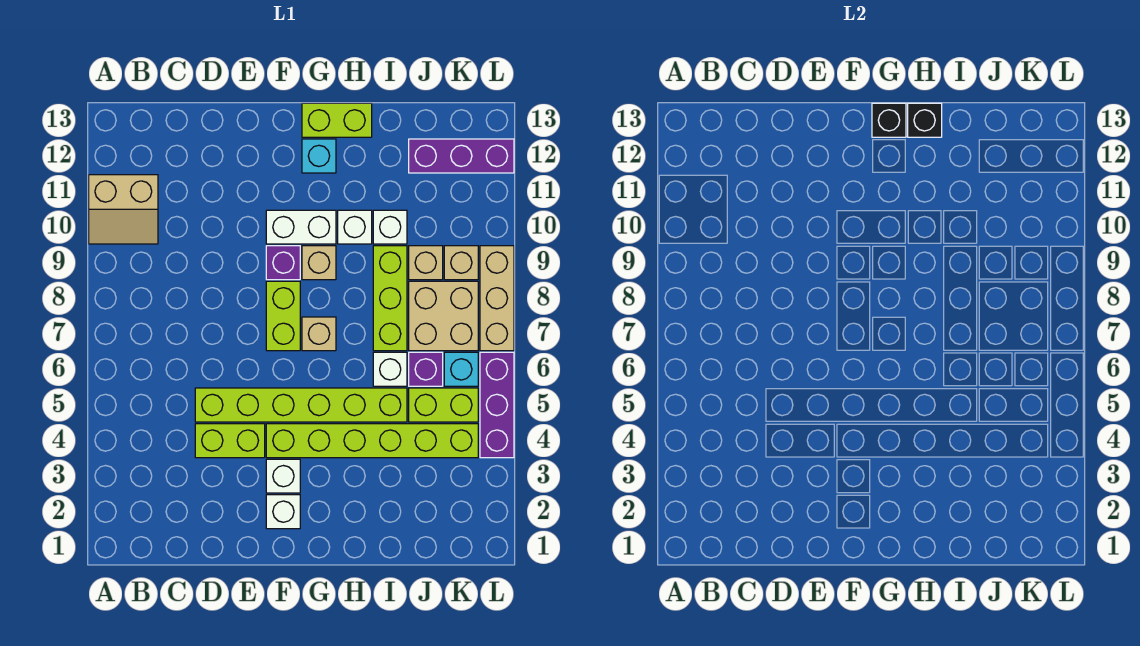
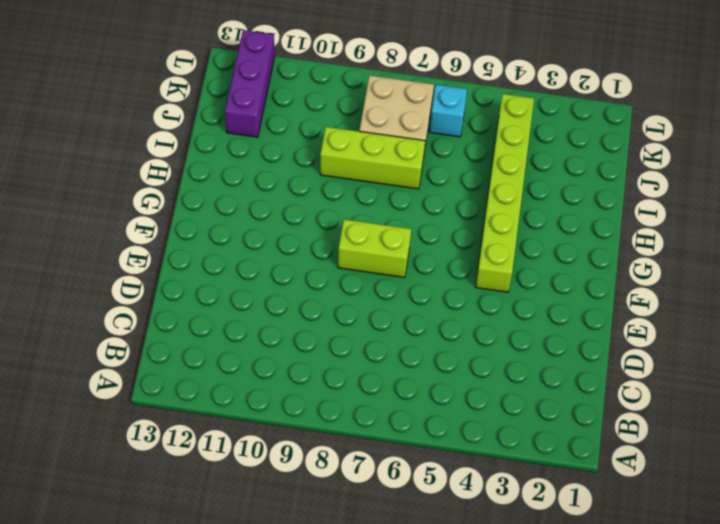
none -> tan slope A10:B11 level 1 top 11
none -> lime brick D4:E4 level 1
none -> lime brick D5:I5 level 1

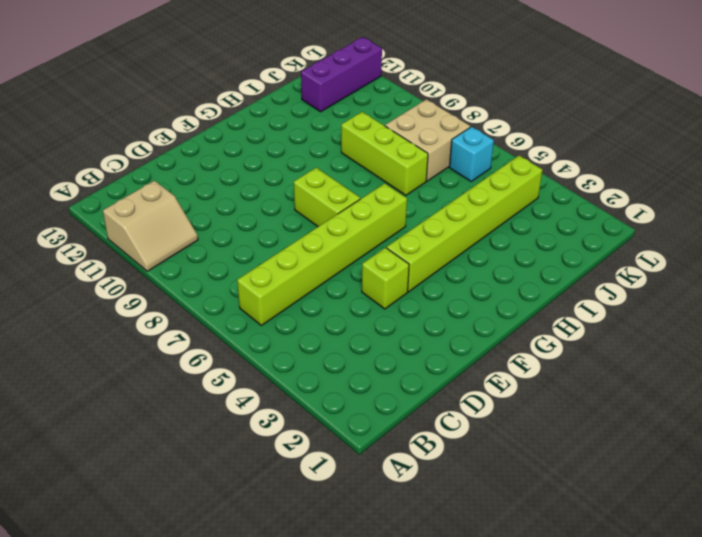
lime brick B6:G6 level 1 -> lime brick D5:I5 level 1
lime brick E4 level 1 -> lime brick D4:E4 level 1
none -> white brick F2 level 1
none -> white brick F3 level 1
none -> purple brick F9 level 1

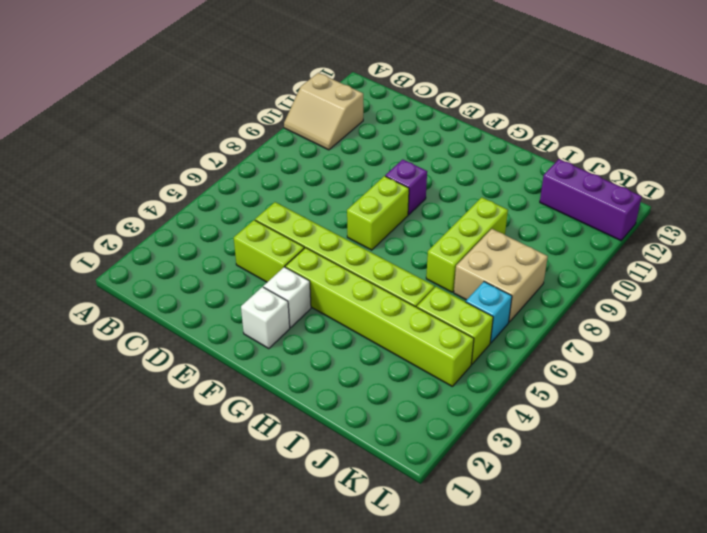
none -> white brick F10:G10 level 1
none -> tan brick G7 level 1
none -> tan brick G9 level 1

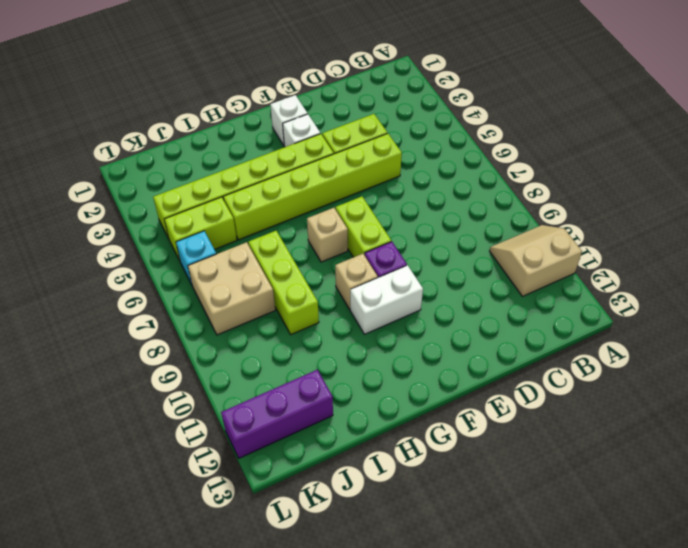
none -> cyan brick G12 level 1
none -> lime brick G13:H13 level 1
none -> white brick H10 level 1

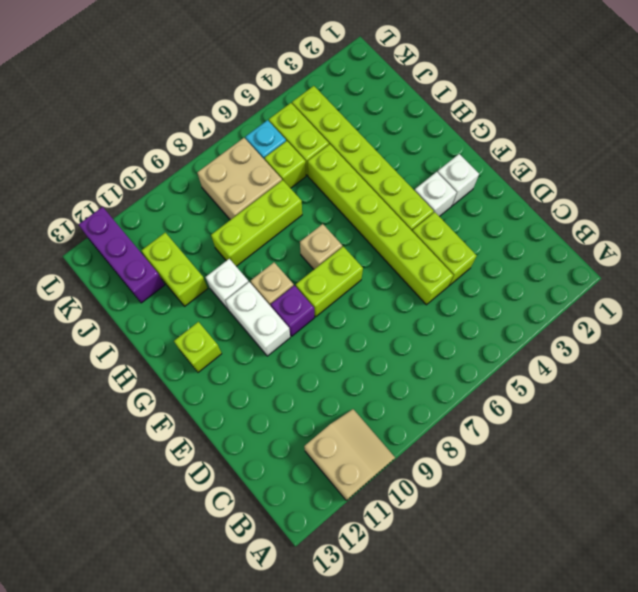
lime brick G12 level 1 -> cyan brick G12 level 1
lime brick I11:J11 level 1 -> lime brick G13:H13 level 1
lime brick J6 level 1 -> purple brick J6 level 1
none -> white brick I6 level 1
none -> white brick I10 level 1
none -> tan brick J9 level 1

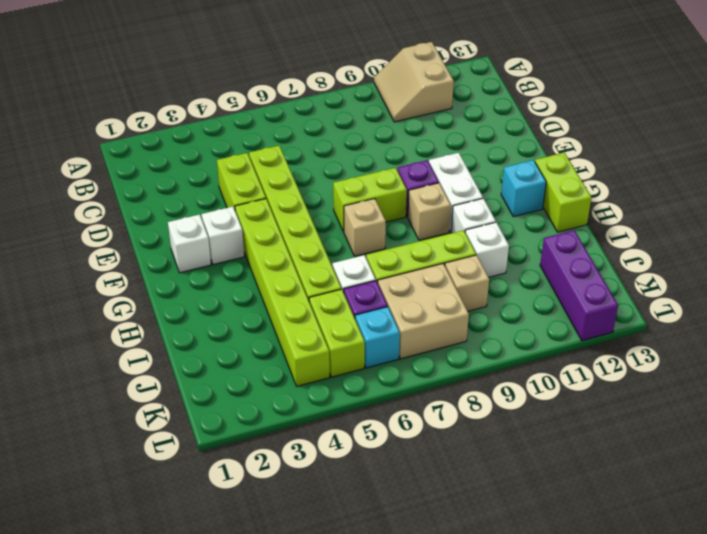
none -> tan brick K9 level 1
none -> purple brick L4:L6 level 1
none -> tan brick L7:L9 level 1

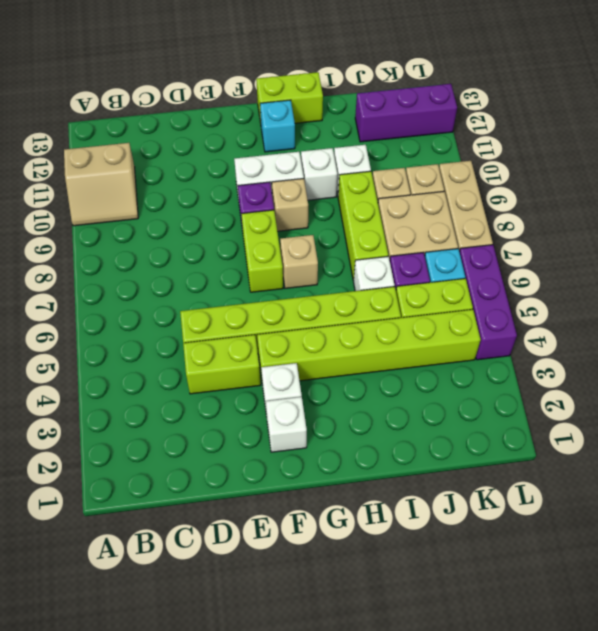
none -> black brick G13 level 2
none -> black brick H13 level 2

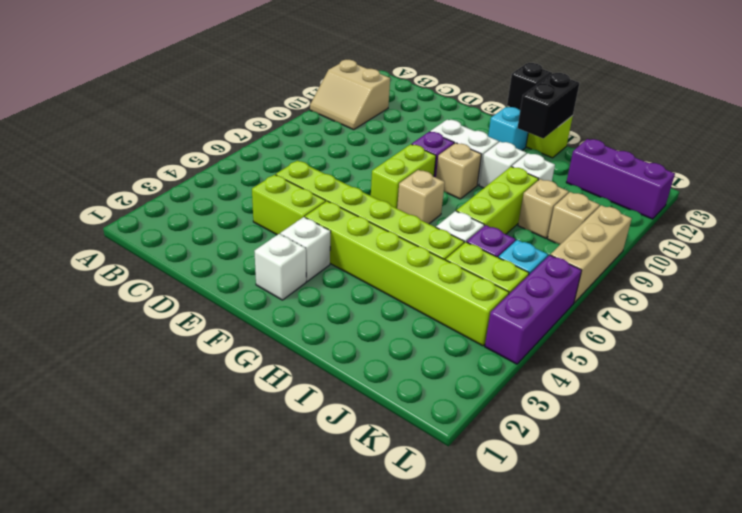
black brick H12:H13 level 2 -> black brick H13 level 2
none -> tan brick J7:K8 level 1

